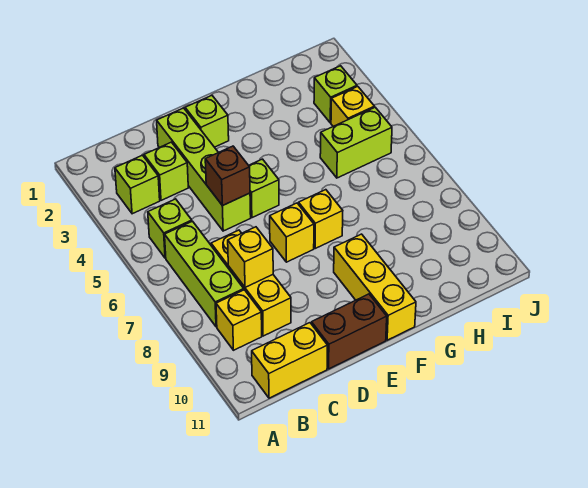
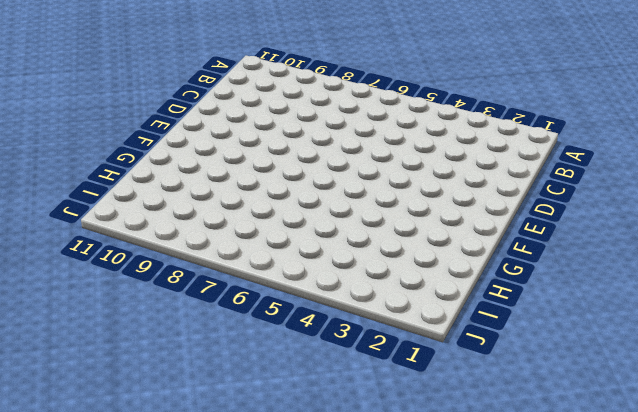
none -> lime brick B3 level 1
none -> lime brick B5 level 1
none -> lime brick B6:B8 level 1

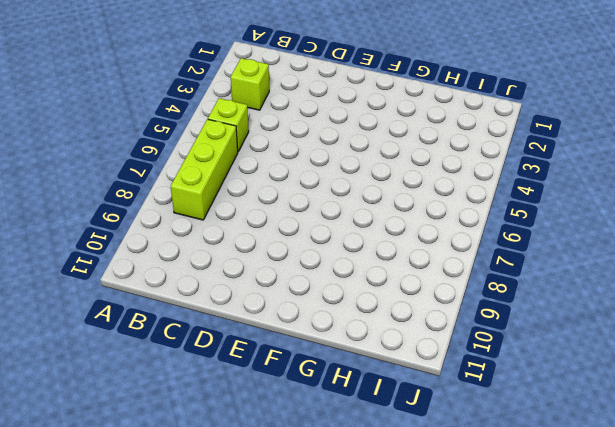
none -> yellow brick B9 level 1
none -> yellow brick B11:C11 level 1
none -> lime brick C3 level 1

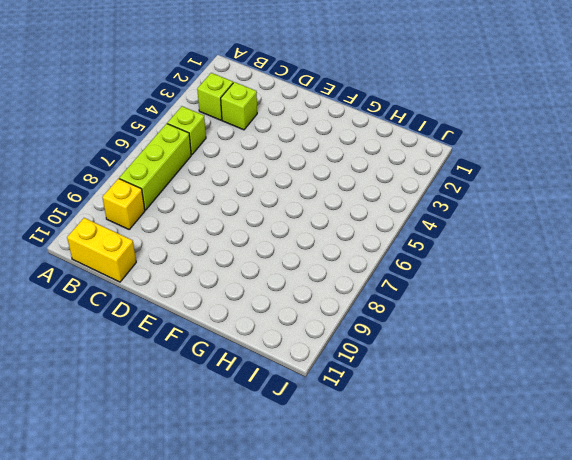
none -> yellow brick C7:C9 level 1
none -> lime brick D2:D5 level 1
none -> brown brick D11:E11 level 1

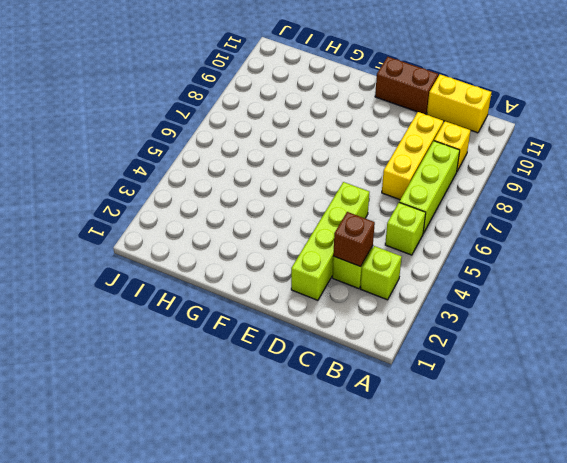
brown brick C3 level 2 -> brown brick D5 level 2
none -> lime brick E2 level 1
none -> lime brick E5 level 1
none -> yellow brick E7 level 1

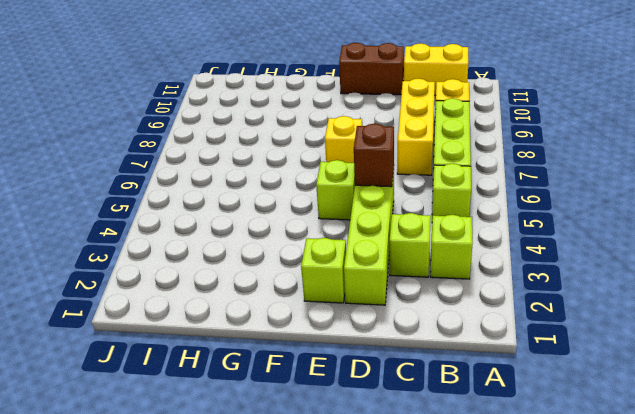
none -> yellow brick F7 level 1
none -> yellow brick F9:F11 level 1
none -> lime brick H5:I5 level 1

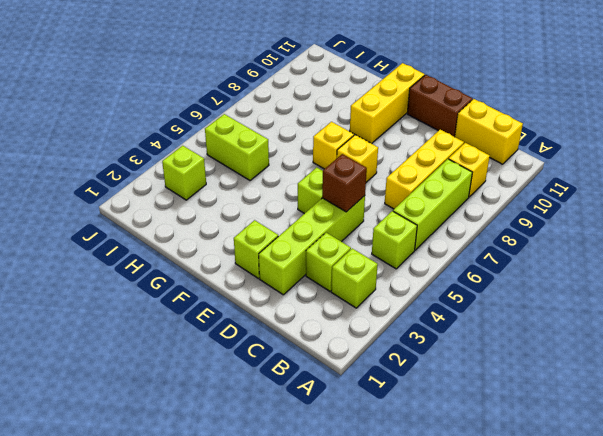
none -> yellow brick I4 level 1
none -> yellow brick C8 level 2

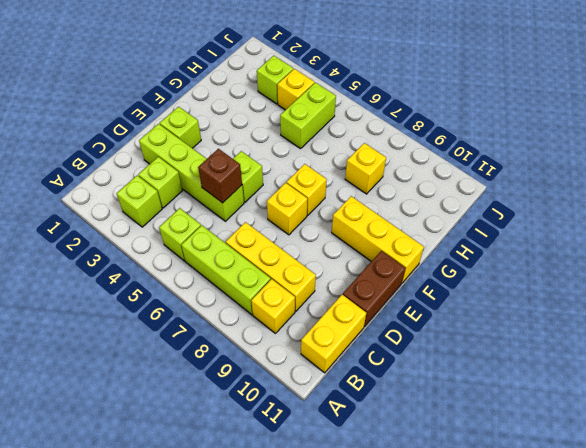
yellow brick H8 level 1 -> yellow brick C8 level 2

